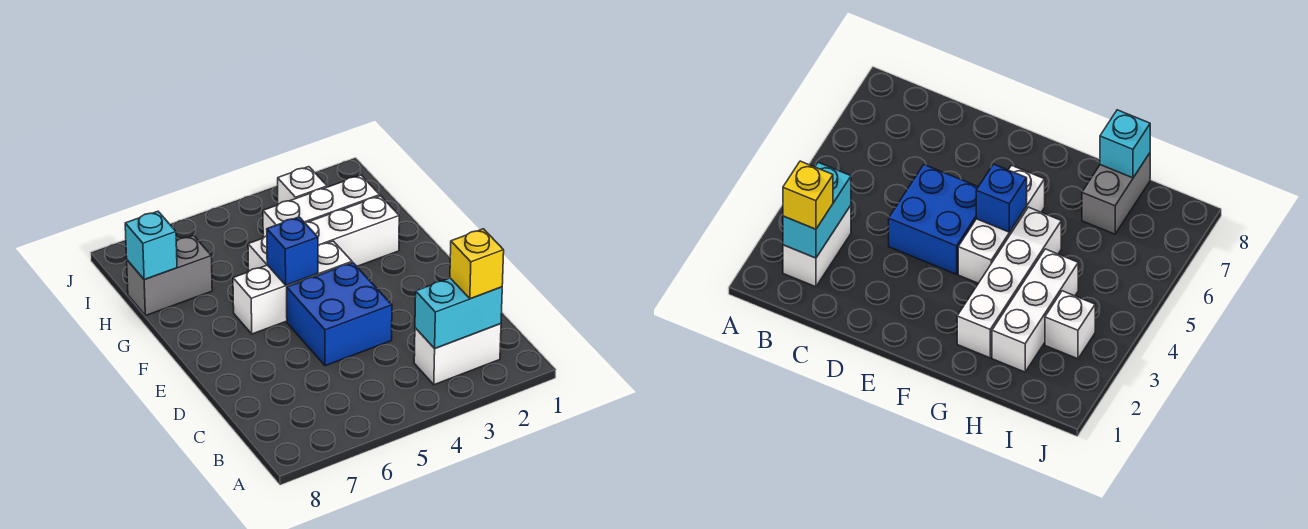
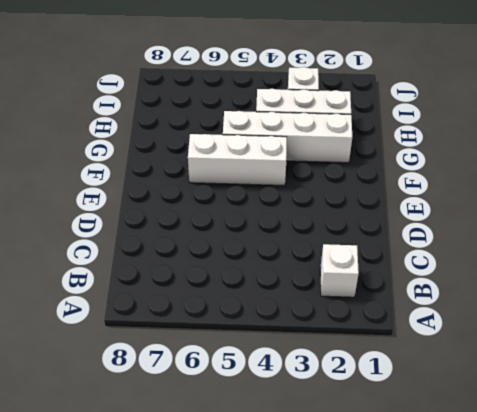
white brick B2 level 1 -> white brick B2:B3 level 1
none -> blue brick D4:E5 level 1
none -> grey brick H7:H8 level 1

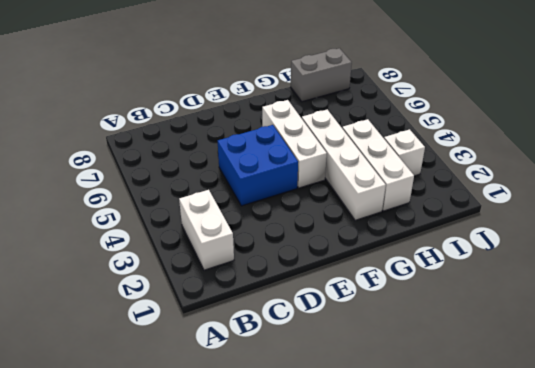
grey brick H8:I8 level 1 -> grey brick H7:H8 level 1
none -> cyan brick B2:B3 level 2
none -> blue brick F5 level 2

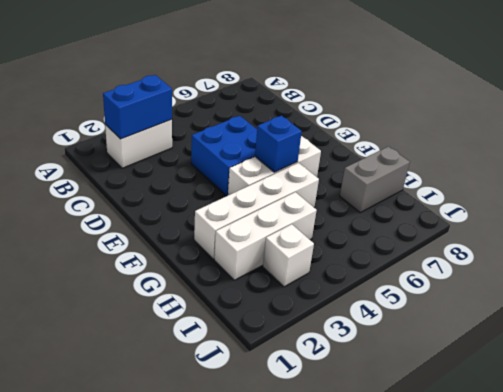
blue brick B2:B3 level 2 -> cyan brick B2:B3 level 2
none -> cyan brick H8 level 2
none -> yellow brick B2 level 3

